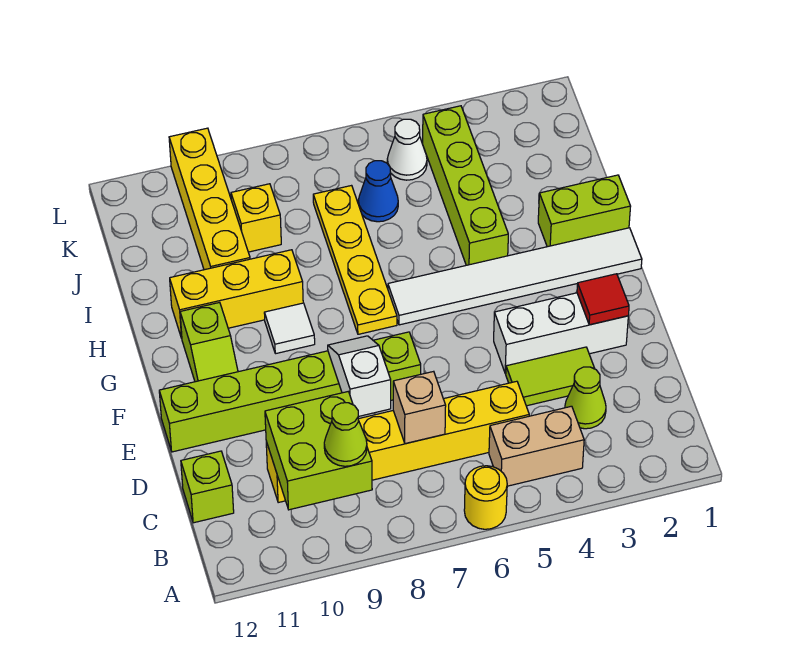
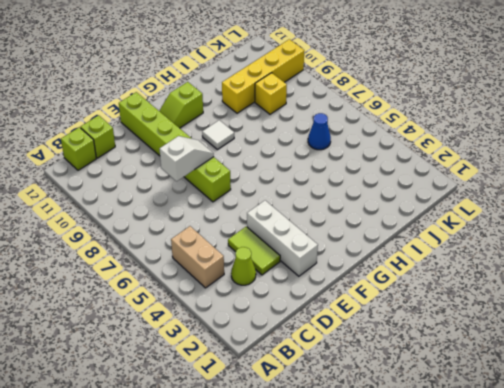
lime brick B12 level 1 -> none
none -> yellow round brick A6 level 1
none -> yellow brick C5:C10 level 1
none -> white tile G1:G6 level 1

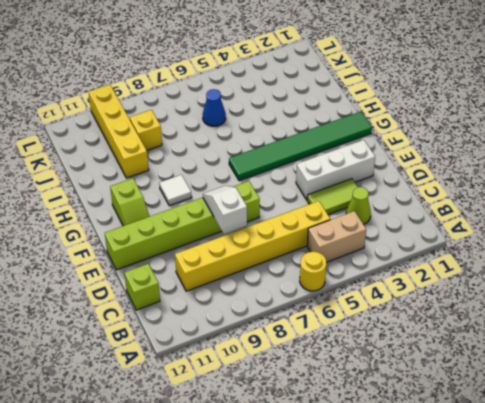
green tile G1:G6 level 1 -> white tile G1:G6 level 1
none -> yellow plate G7:J7 level 1
none -> lime brick H1:H2 level 1
none -> lime brick H4:K4 level 1

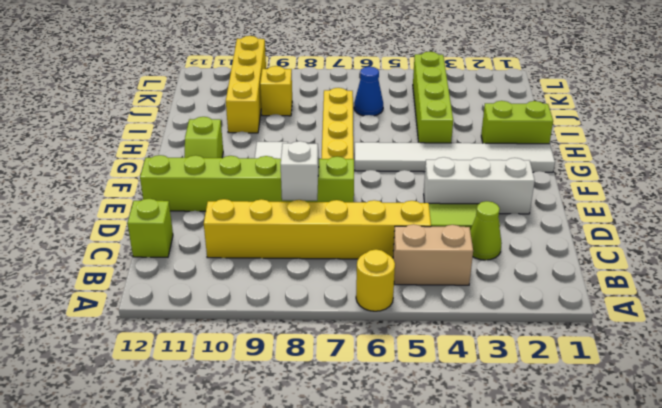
none -> yellow brick H9:H11 level 1
none -> white cone K5 level 1
none -> lime brick B9:C10 level 2

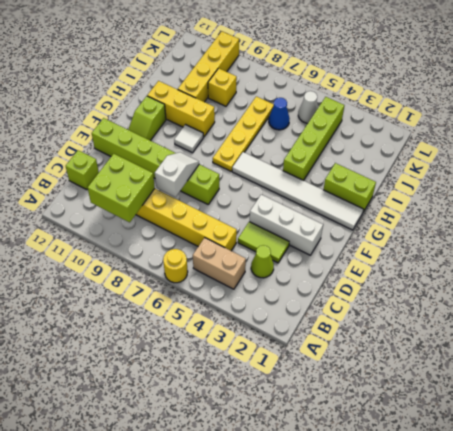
none -> tan brick C7 level 2
none -> red tile E2 level 2
none -> lime cone B9 level 3

